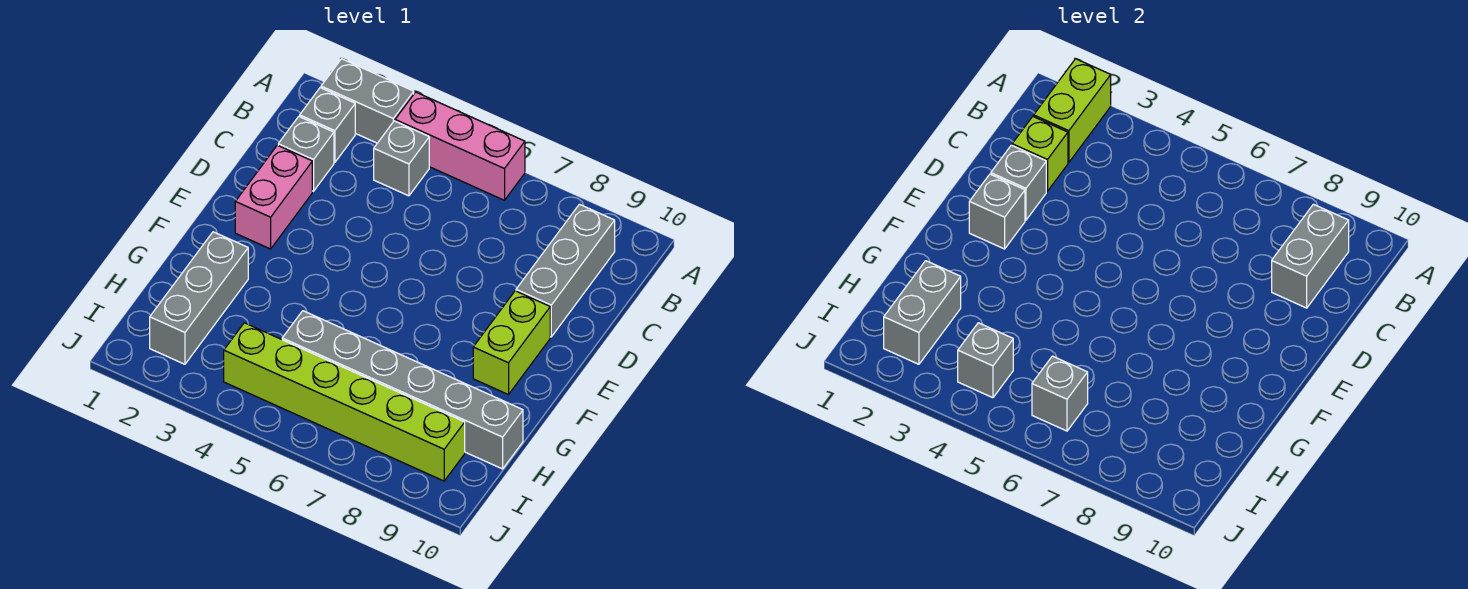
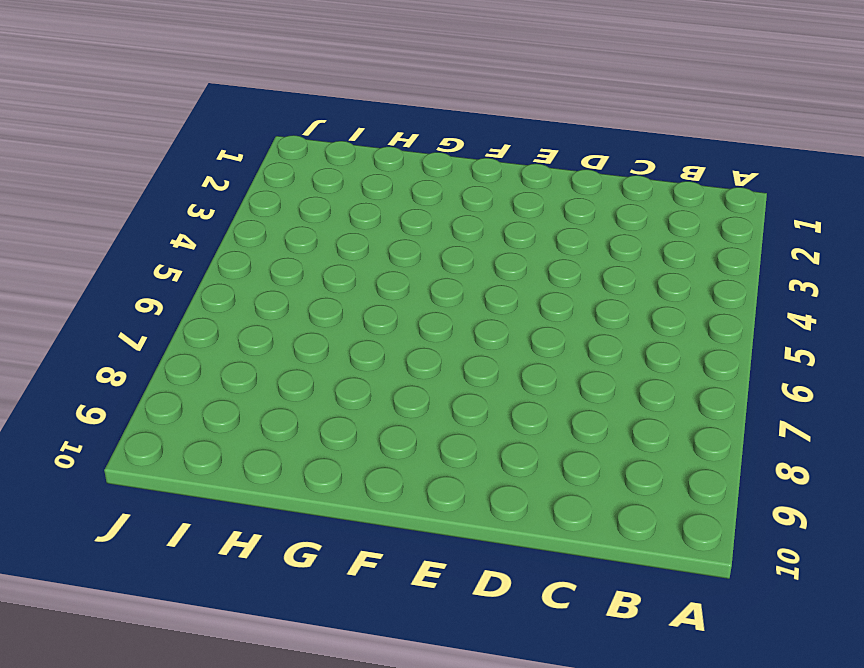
none -> grey brick A2:A3 level 1
none -> pink brick A4:A6 level 1
none -> grey brick B2 level 1

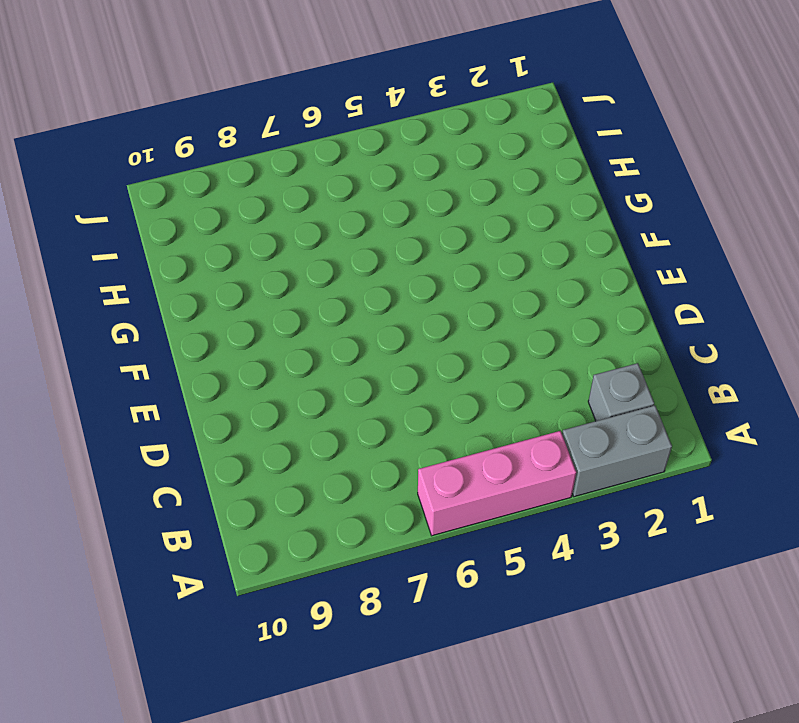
none -> grey brick B4 level 1
none -> grey brick B9:D9 level 1
none -> grey brick C2 level 1

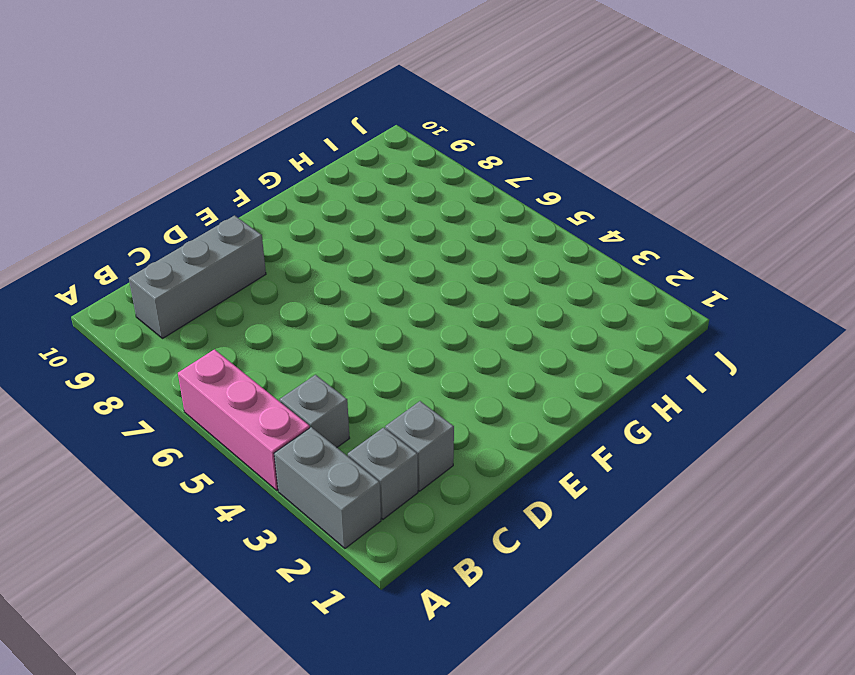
none -> pink brick D2:E2 level 1
none -> lime brick E9:F9 level 1
none -> grey brick G2:I2 level 1

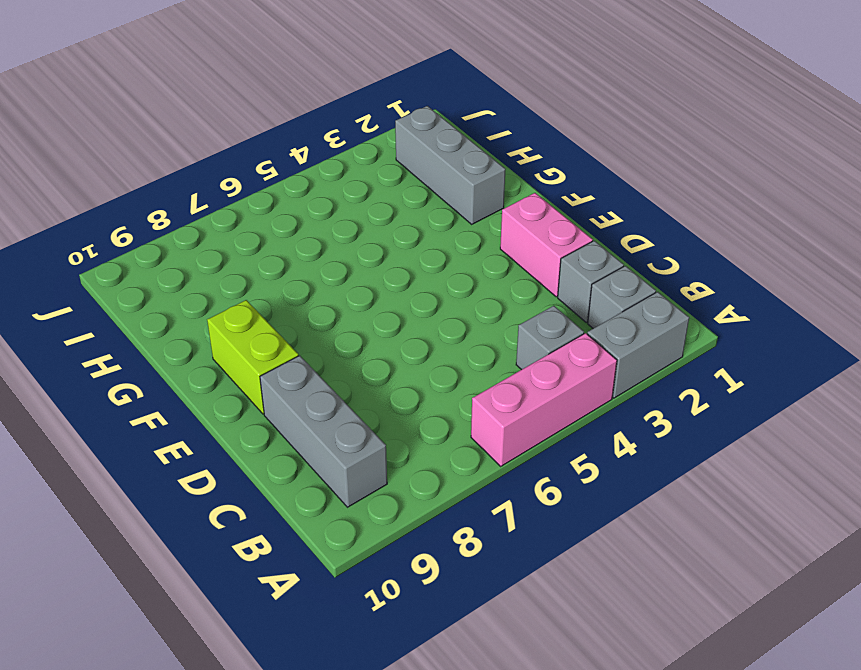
none -> grey brick H5:H10 level 1
none -> lime brick I4:I9 level 1
none -> lime brick A2:B2 level 2

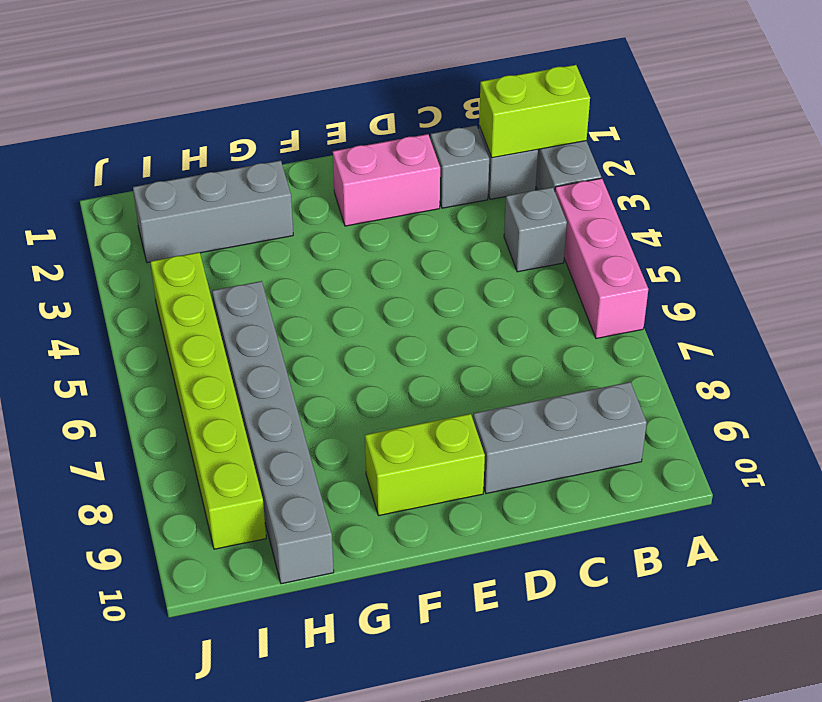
none -> grey brick B9:C9 level 2
none -> lime brick C2 level 2
none -> grey brick D2 level 2

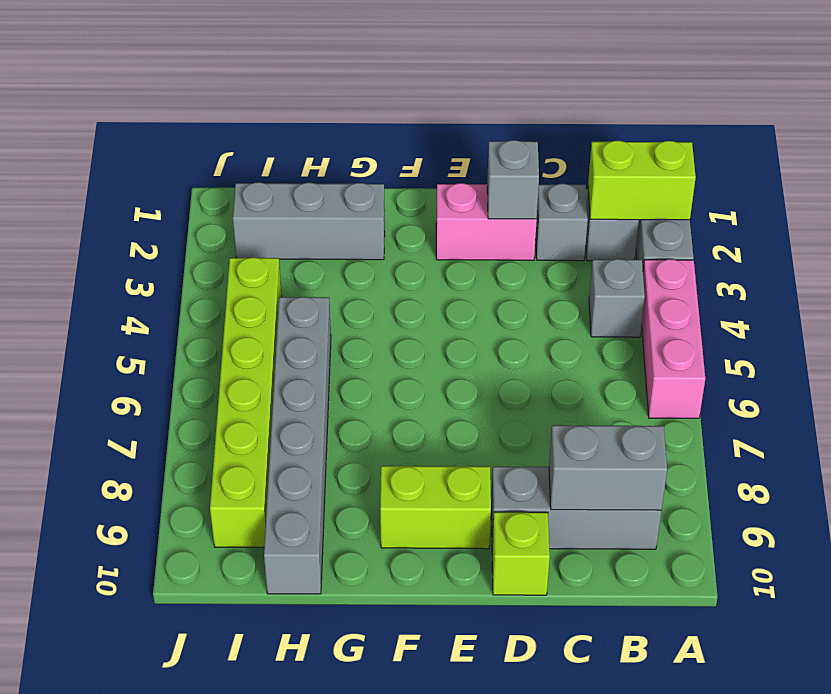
lime brick D10 level 1 -> lime brick C2 level 2
none -> grey brick E2 level 2
none -> grey brick H2:I2 level 2
none -> grey brick I4 level 2

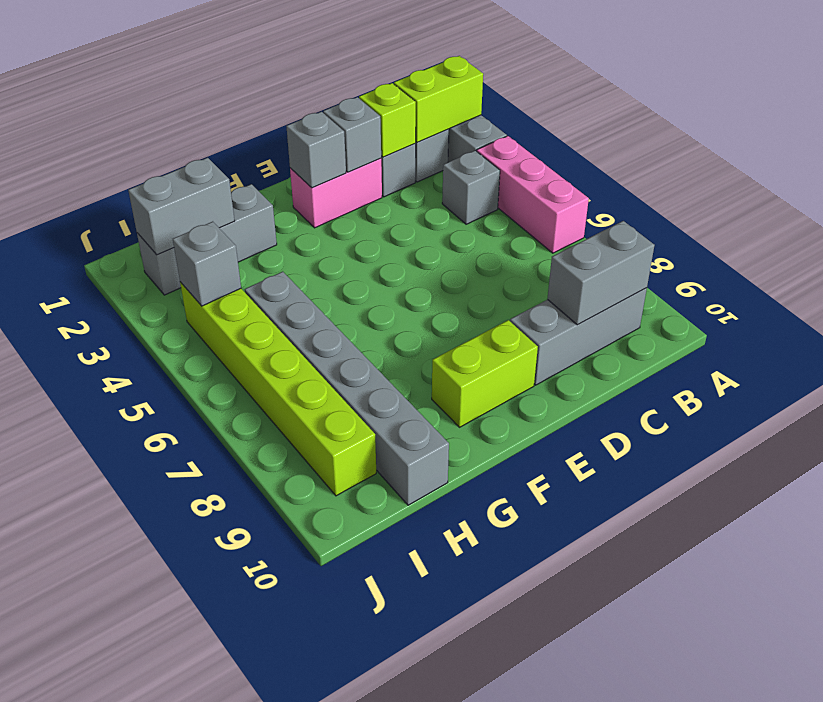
none -> grey brick I6 level 2

